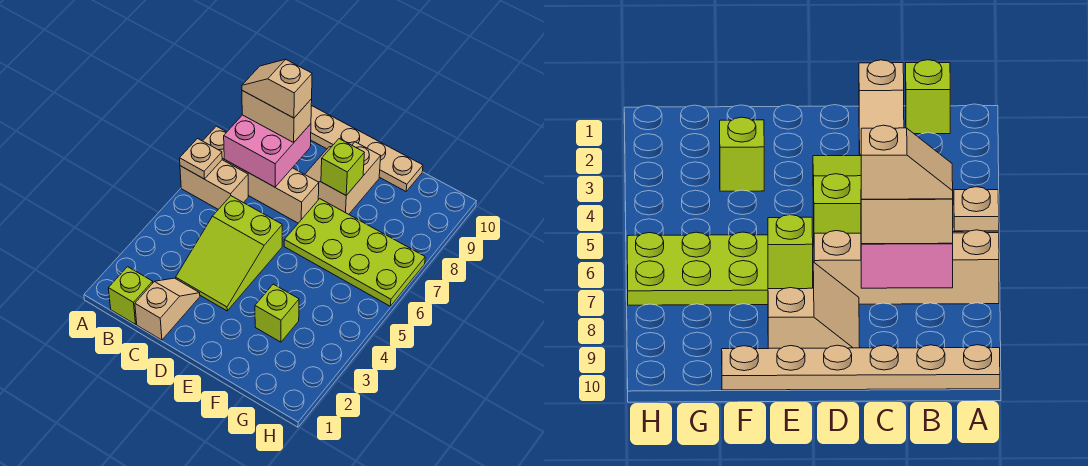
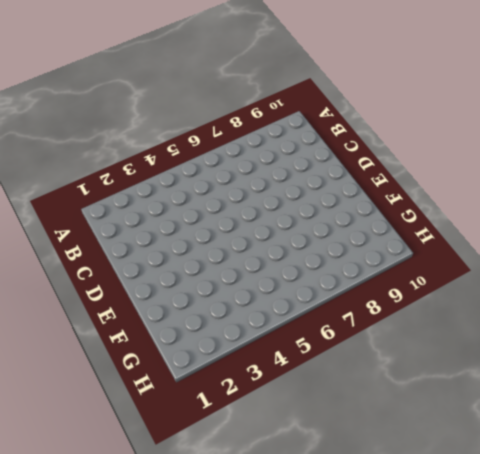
none -> tan brick A6:B6 level 1
none -> tan brick A7:D7 level 1
none -> tan plate A10:F10 level 1

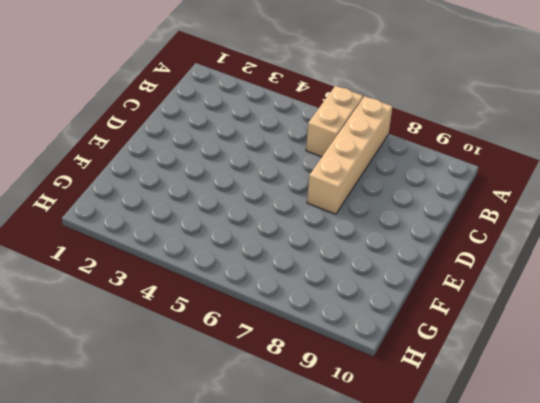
none -> tan plate A10:F10 level 1
none -> lime brick B1 level 1
none -> tan slope C1:C2 level 1 top 1

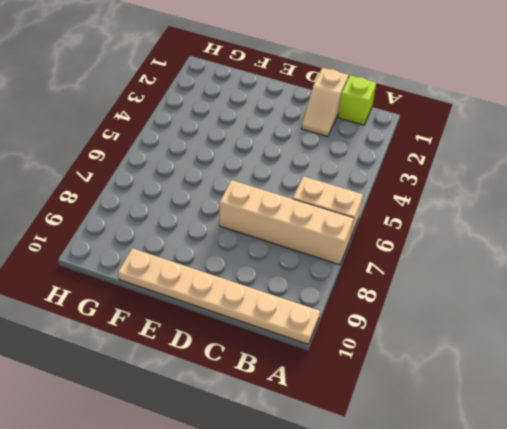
none -> lime slope C3:D5 level 1 top 5
none -> tan slope D8:E9 level 1 top E
none -> lime plate E6:H7 level 1

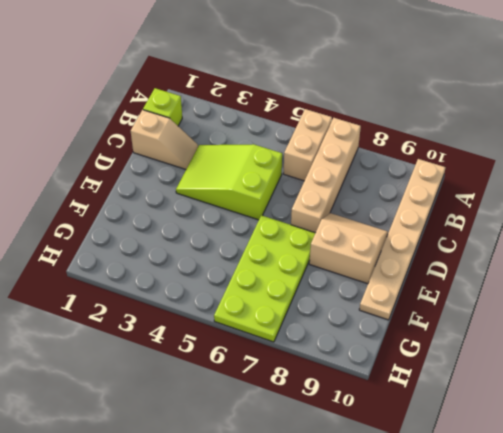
none -> lime brick F3 level 1
none -> tan plate A6 level 2
none -> pink brick B7:C8 level 2

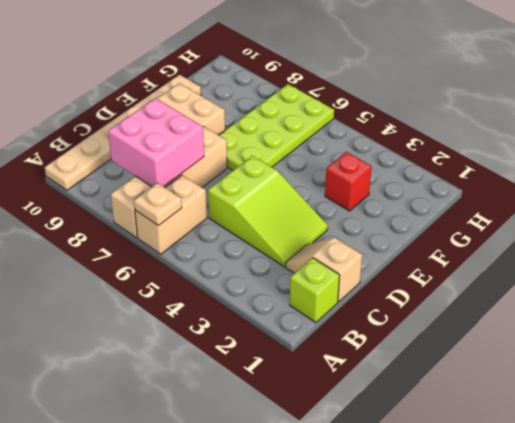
red brick F3 level 1 -> lime brick F3 level 1
none -> lime brick E8 level 2
none -> tan brick B8:C8 level 3
none -> tan slope B8:C8 level 4 top C

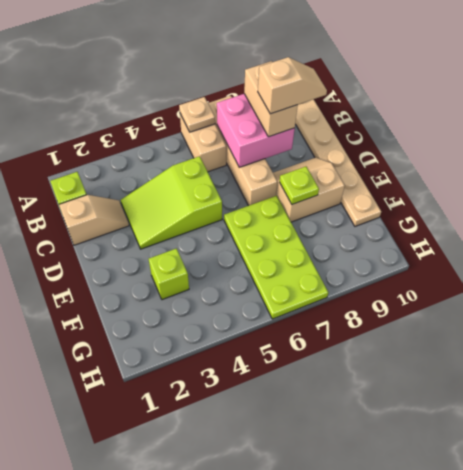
tan slope C8:C9 level 4 top 8 -> tan slope B8:C8 level 4 top C
lime plate E8 level 2 -> lime brick E8 level 2

